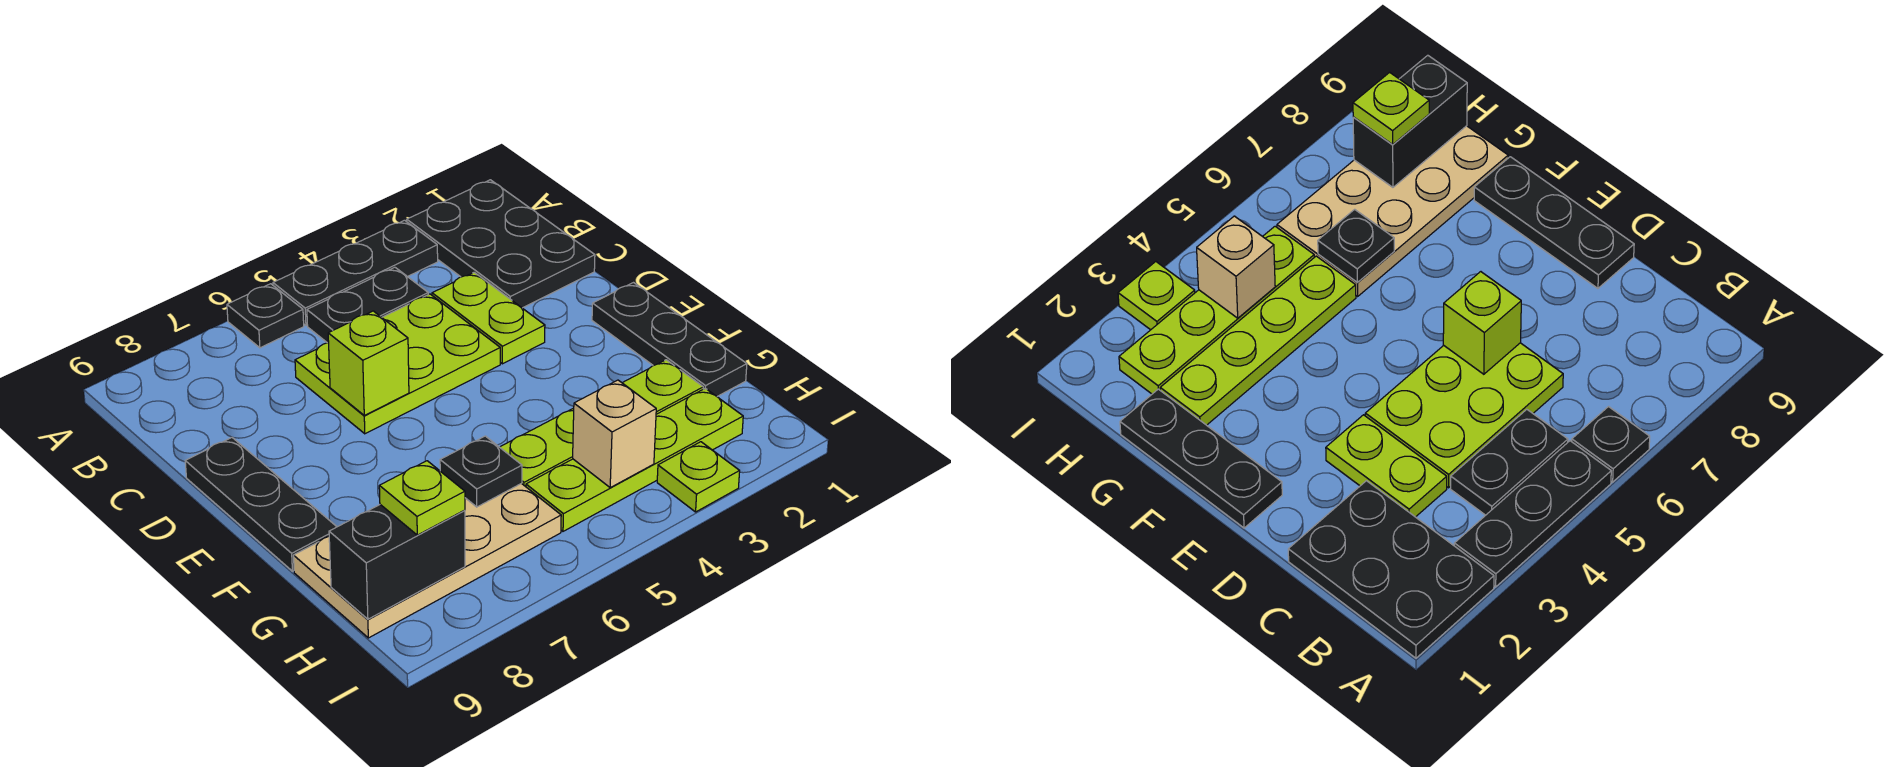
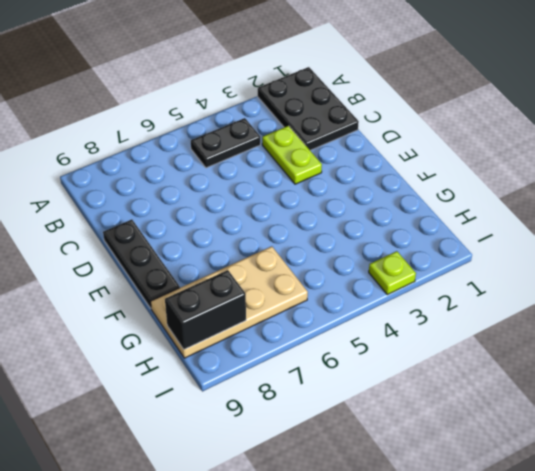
none -> black plate A3:A5 level 1
none -> black plate A6 level 1
none -> lime plate C4:D6 level 1

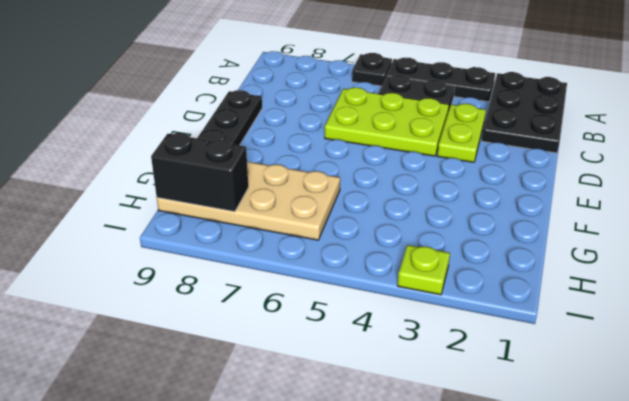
none -> black plate E1:G1 level 1
none -> lime plate G2:G5 level 1
none -> lime plate H2:H5 level 1

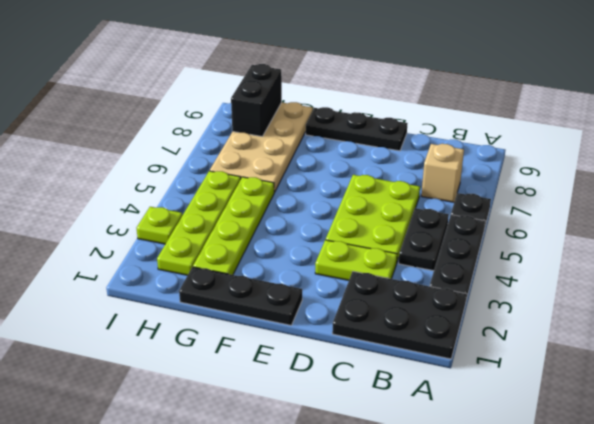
tan brick B7 level 1 -> tan brick H4 level 2
none -> lime brick D6 level 2
none -> black plate G6 level 2
none -> lime plate H8 level 3

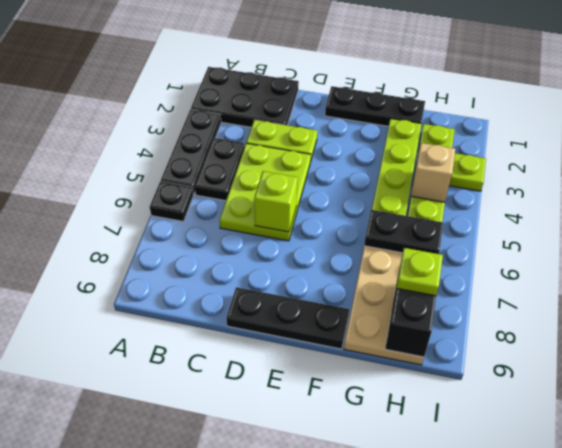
black plate G6:H6 level 2 -> black plate G6 level 2

